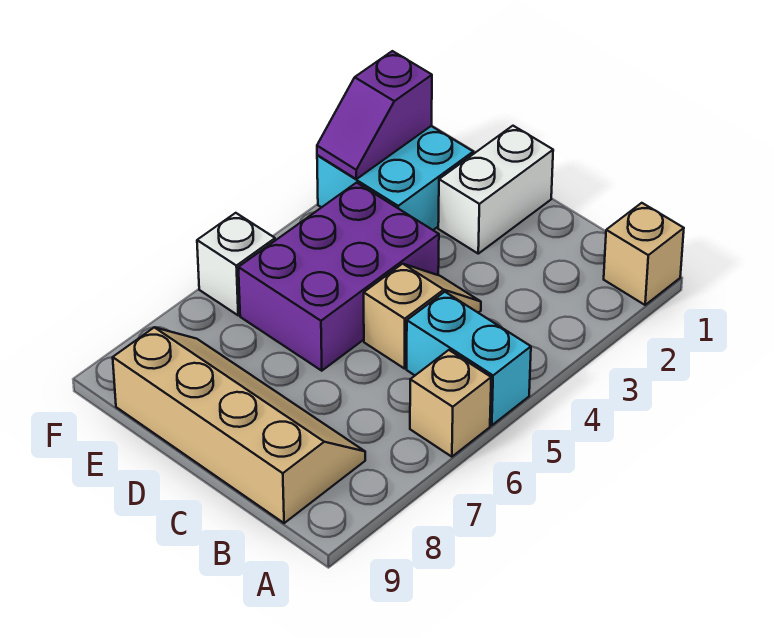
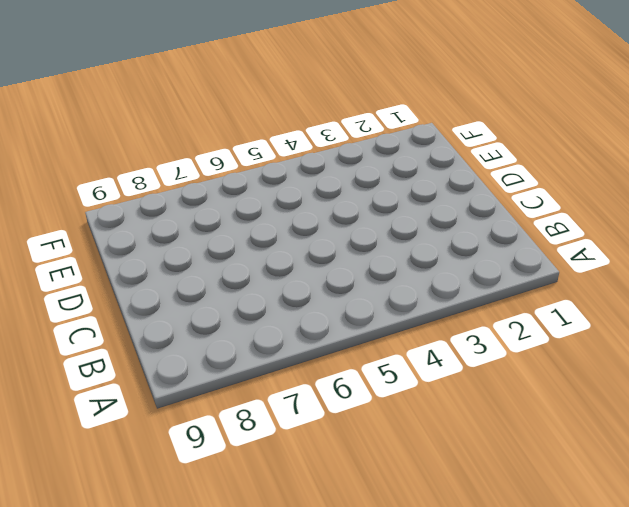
none -> tan brick A1 level 1
none -> cyan brick A5:B5 level 1

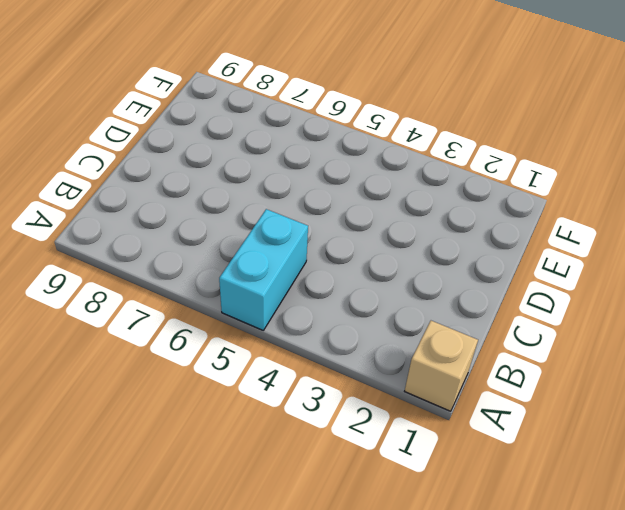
none -> tan brick A6 level 1
none -> tan slope B8:E9 level 1 top 9

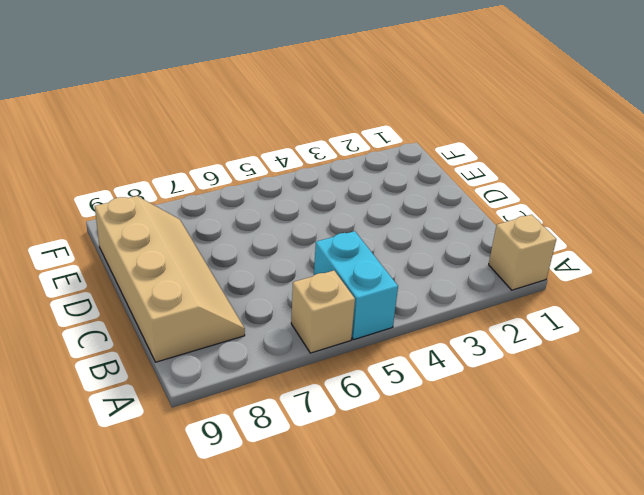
none -> tan slope C4:C5 level 1 top 5
none -> white brick D1:D2 level 1

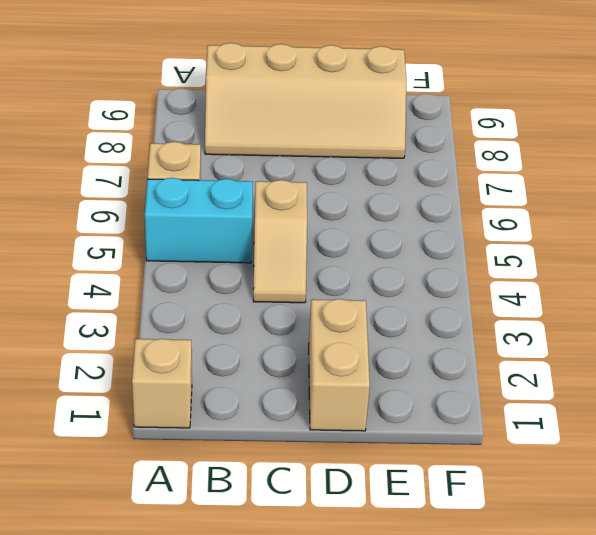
tan brick D1:D2 level 1 -> white brick D1:D2 level 1
none -> purple brick D4:E6 level 1
none -> cyan brick E2:F3 level 1

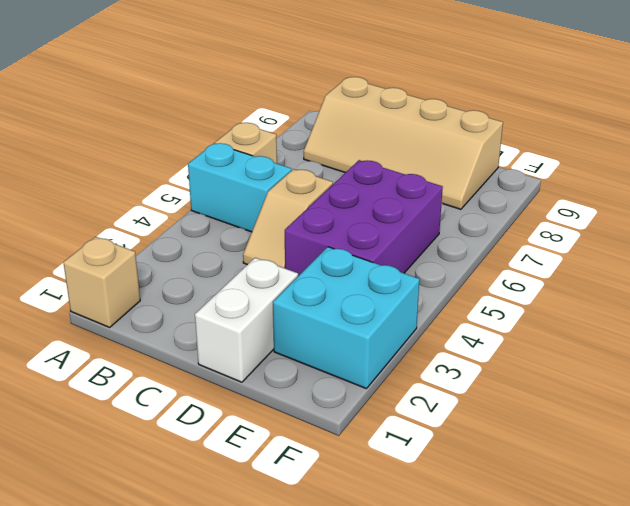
none -> white brick F6 level 1
none -> purple slope F2:F3 level 2 top 2

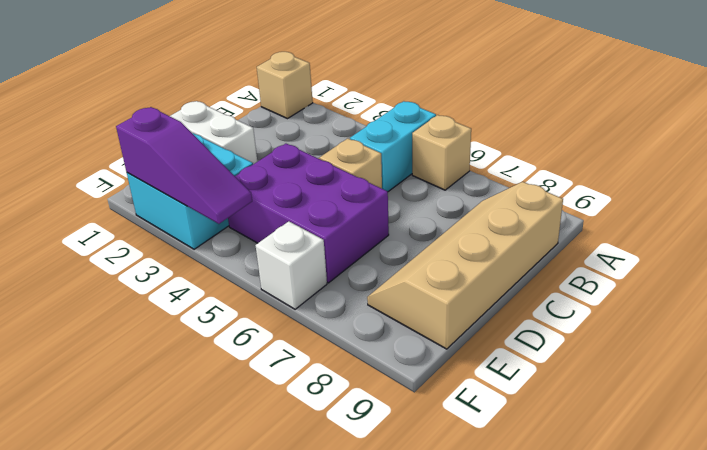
purple slope F2:F4 level 2 top 2 -> purple slope F2:F3 level 2 top 2

